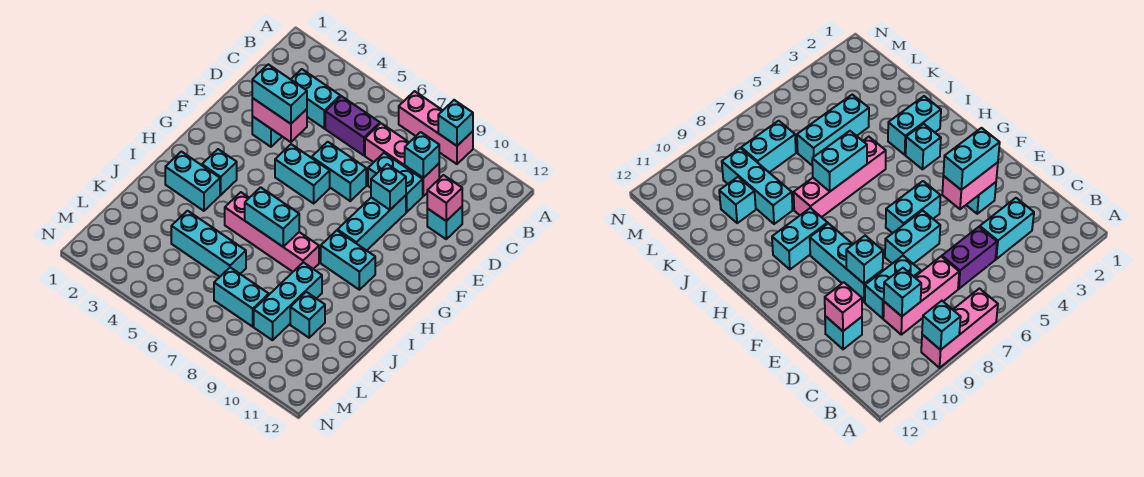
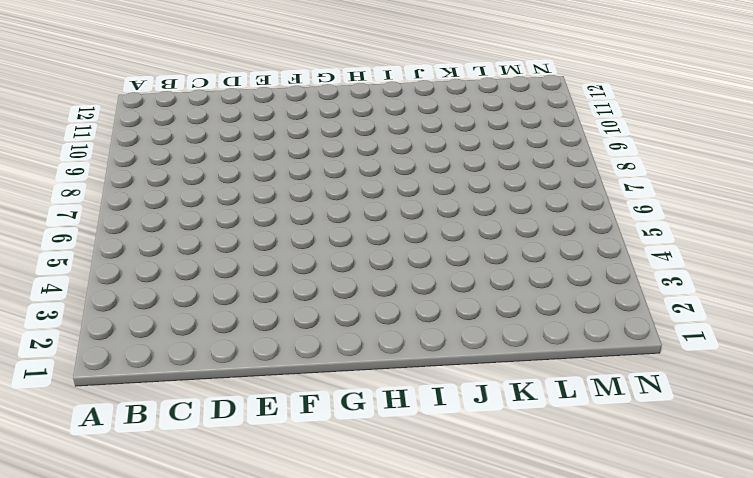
none -> pink brick A7:A9 level 1
none -> cyan brick C3:C4 level 1
none -> purple brick C5:C6 level 1

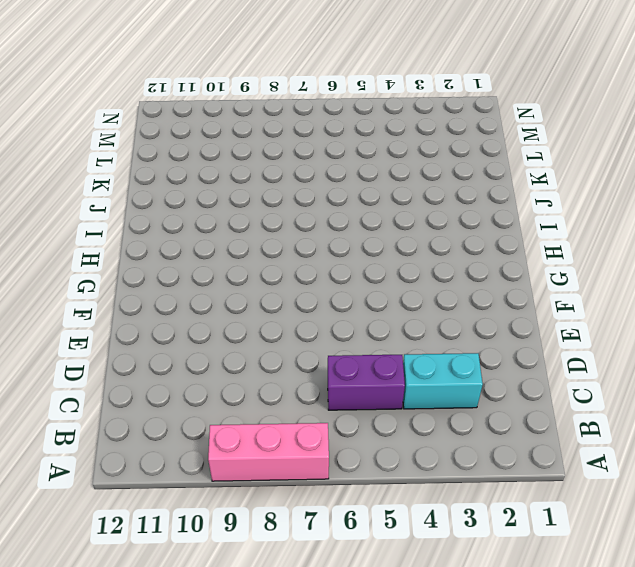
none -> pink brick C7:C9 level 1
none -> cyan brick D8:D9 level 1
none -> cyan brick D11 level 1

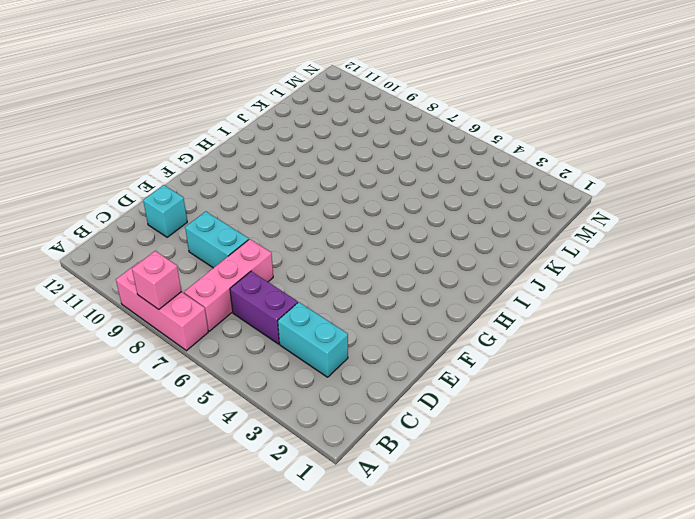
pink brick A8 level 2 -> pink brick D11 level 2
pink brick B7:D7 level 1 -> pink brick C7:C9 level 1
none -> cyan brick E3 level 1
none -> cyan brick E6:E7 level 1
none -> cyan brick E9:G9 level 1

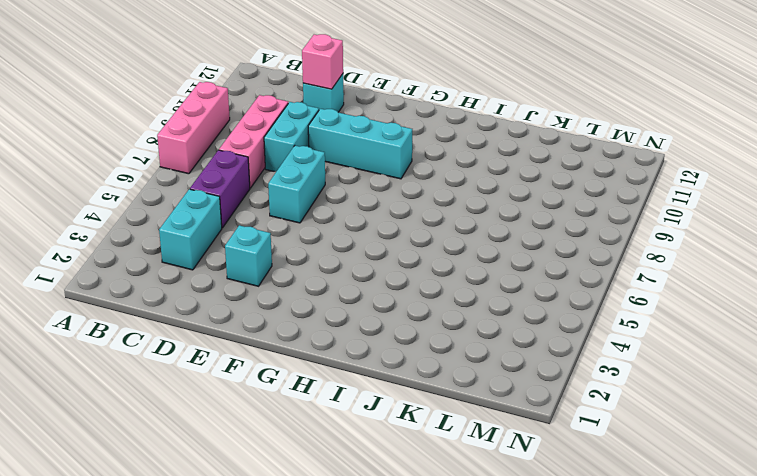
none -> cyan brick F5:F6 level 1
none -> cyan brick H3 level 1
none -> cyan brick H9:H10 level 1

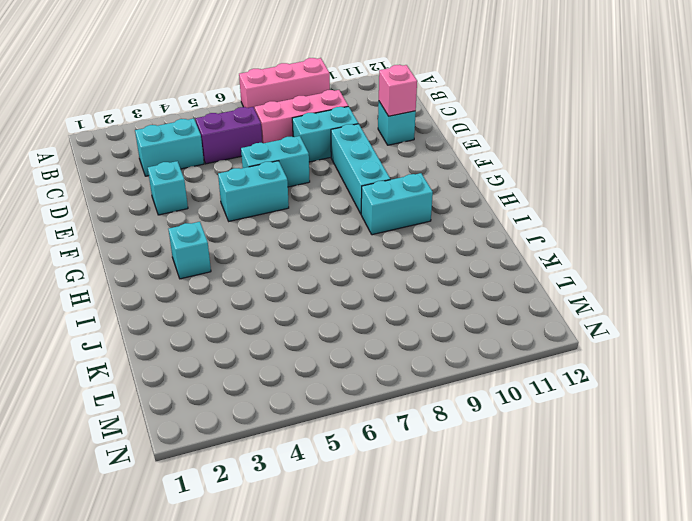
none -> cyan brick I2:I3 level 1
none -> pink brick I5:I8 level 1
none -> cyan brick J9:L9 level 1

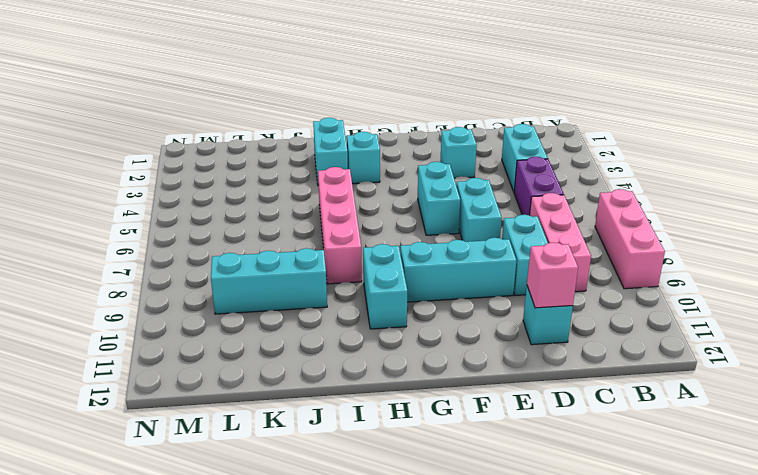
none -> cyan brick K4:K6 level 1
none -> cyan brick K10 level 1
none -> cyan brick L7:L8 level 1

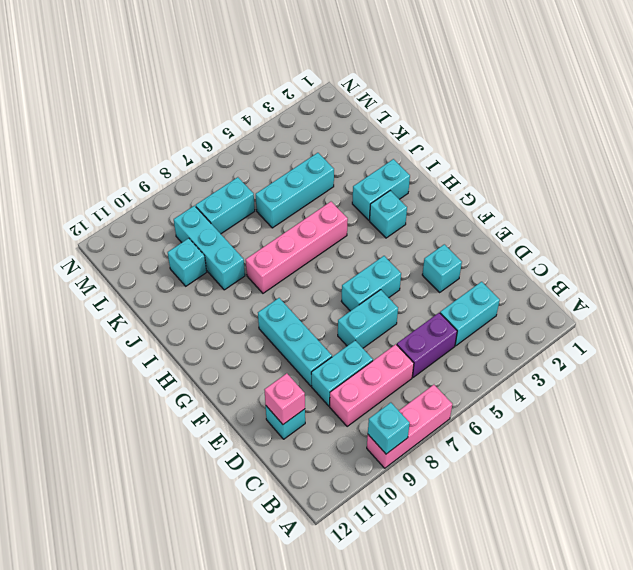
none -> cyan brick H9:H10 level 1
none -> cyan brick C9 level 2
none -> pink brick E3:E4 level 2

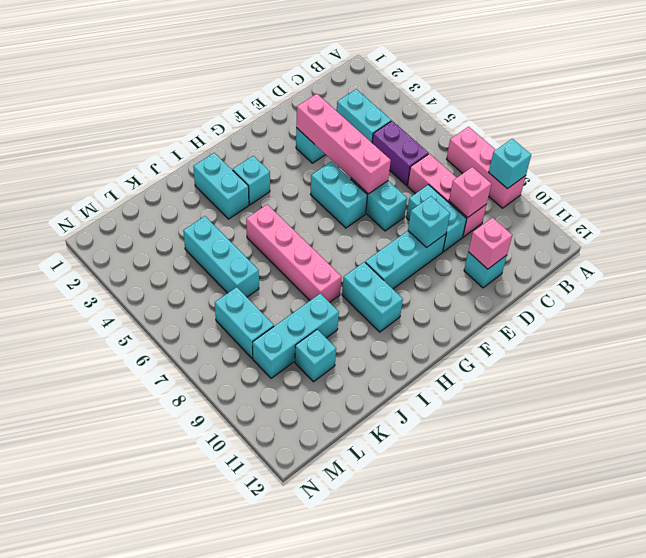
pink brick C9 level 2 -> cyan brick C9 level 2
pink brick E3:E6 level 2 -> pink brick E3:E4 level 2
none -> cyan brick I6:I7 level 2
none -> cyan brick E3:E4 level 3

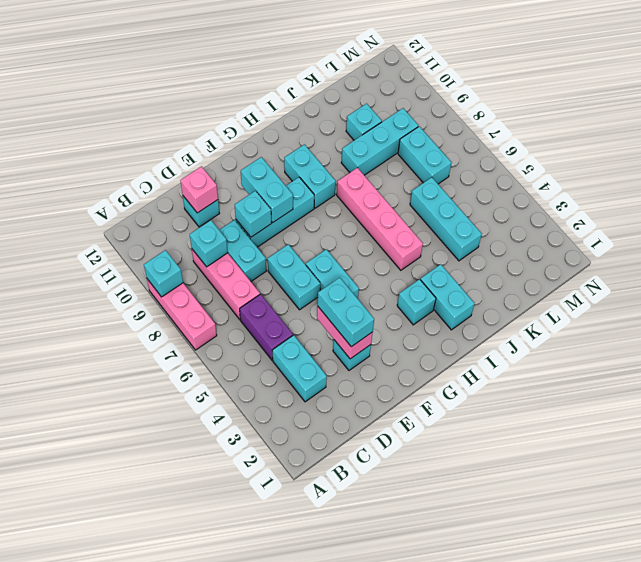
cyan brick F9:F10 level 2 -> cyan brick I6:I7 level 2

